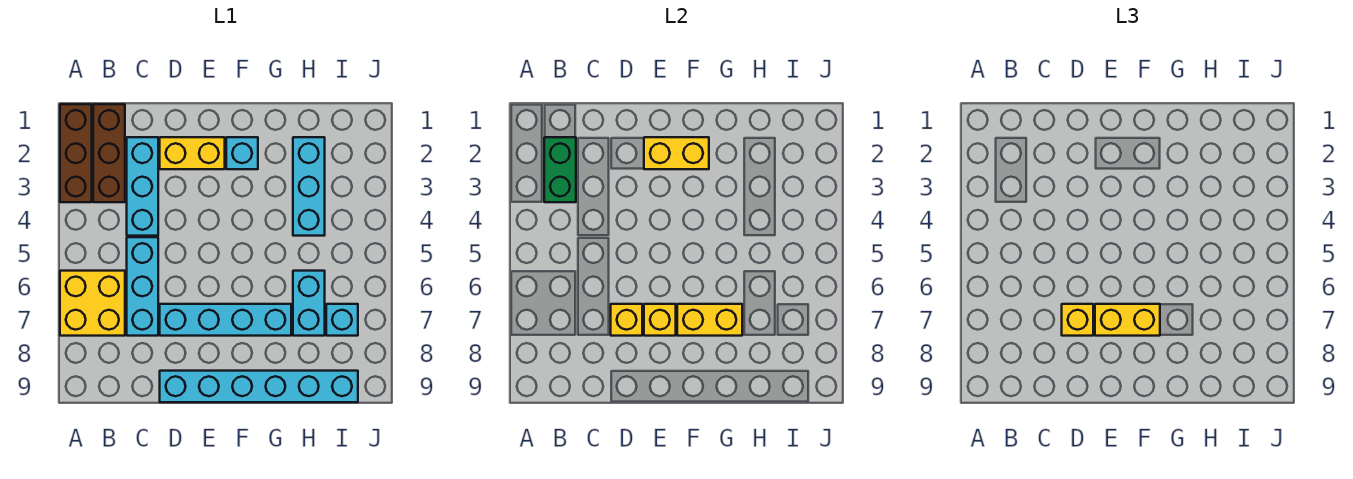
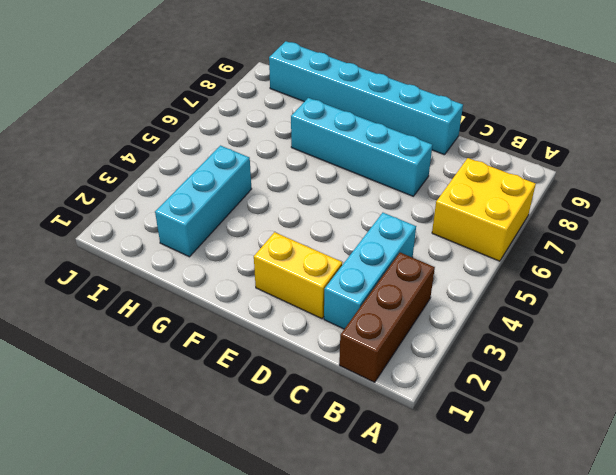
none -> brown brick A1:A3 level 1
none -> cyan brick C5:C7 level 1
none -> cyan brick F2 level 1

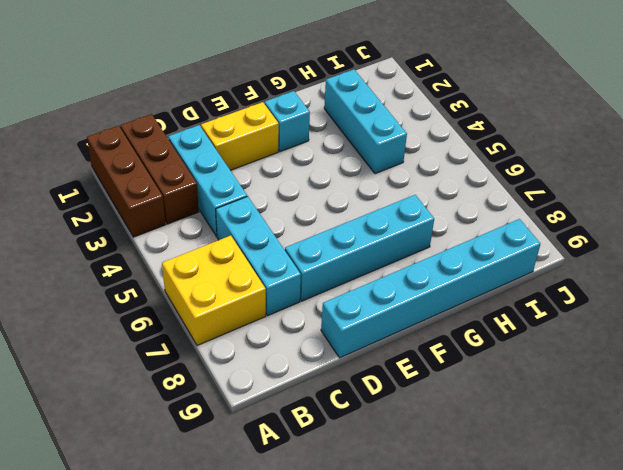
none -> cyan brick H6:H7 level 1
none -> cyan brick I7 level 1
none -> green brick B2:B3 level 2

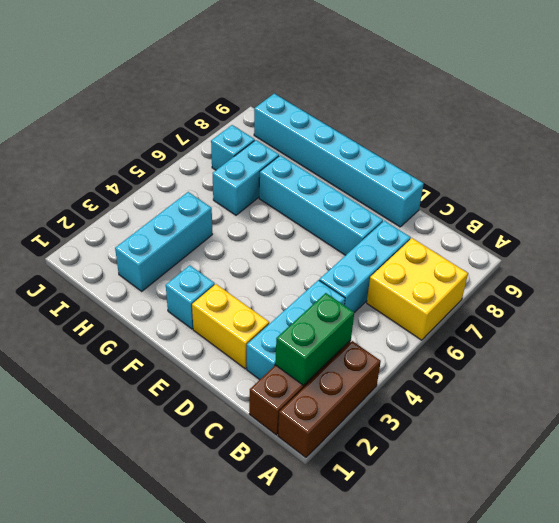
none -> yellow brick D7 level 2
none -> yellow brick E2:F2 level 2
none -> yellow brick E7 level 2

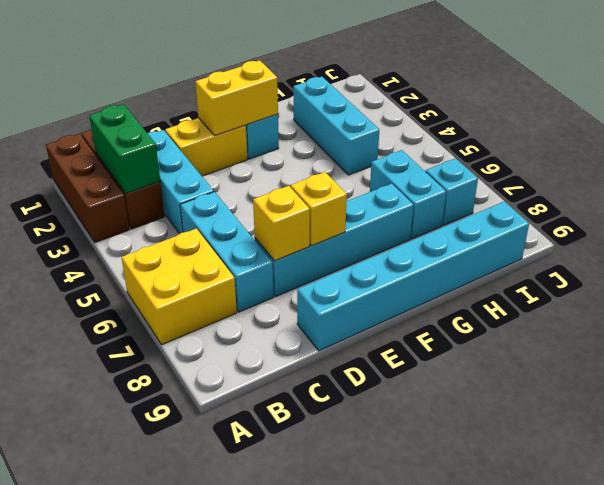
none -> yellow brick F7:G7 level 2
none -> yellow brick D7 level 3
none -> yellow brick E7:F7 level 3

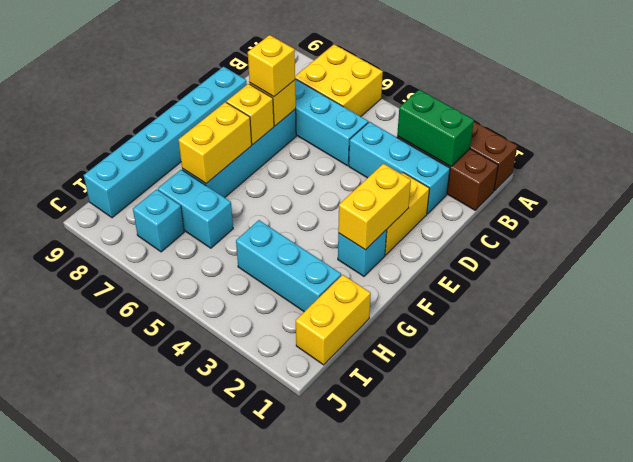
yellow brick H1:I1 level 1 -> yellow brick E7:F7 level 3

